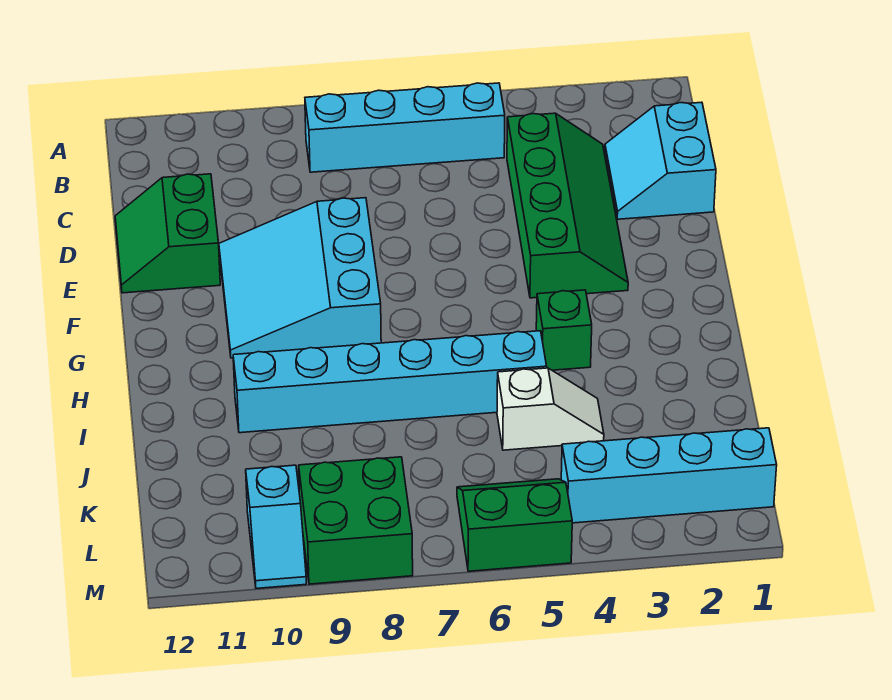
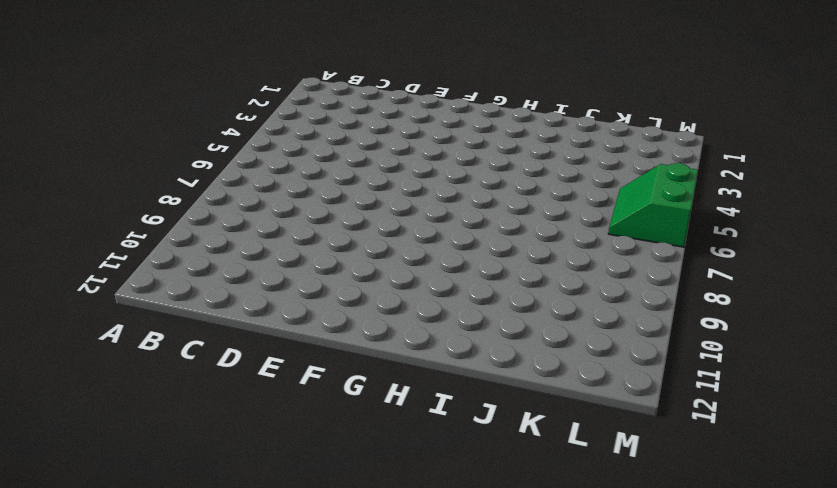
none -> cyan brick B5:B8 level 1
none -> cyan slope C1:D2 level 1 top 1
none -> green slope C3:F4 level 1 top 4

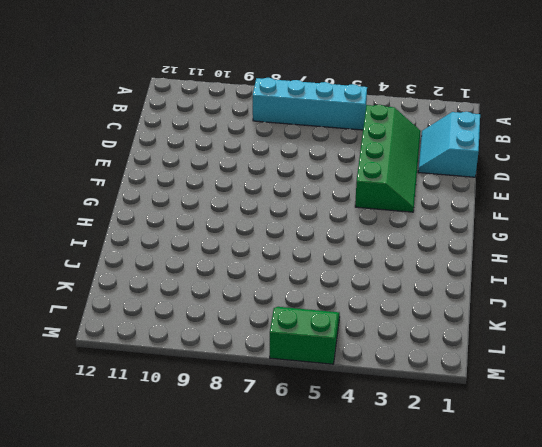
none -> green slope D11:E12 level 1 top 11
none -> cyan slope E8:G10 level 1 top 8
none -> green brick H4 level 1

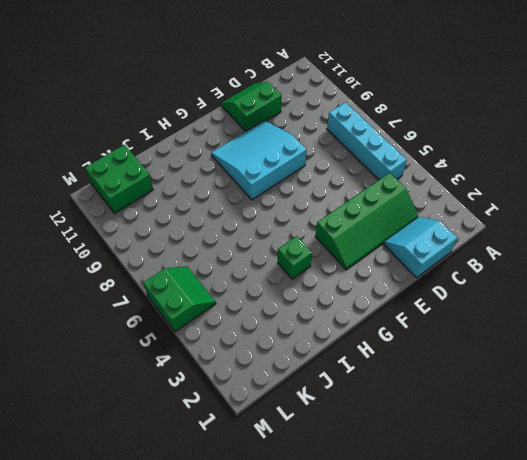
green brick K11:L12 level 1 -> green brick L8:M9 level 1
none -> cyan brick I5:I10 level 1
none -> white slope J4:J5 level 1 top 5
none -> cyan brick L1:L4 level 1

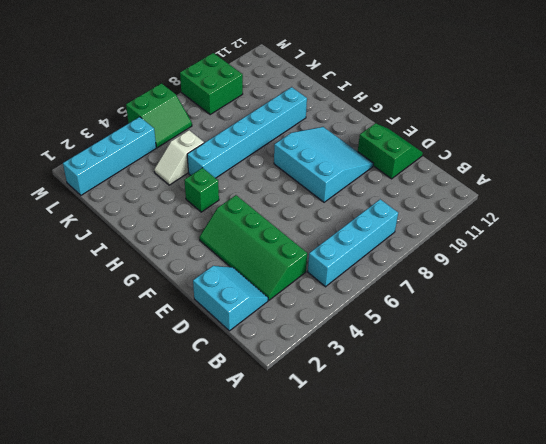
none -> cyan slope L10:M10 level 1 top L

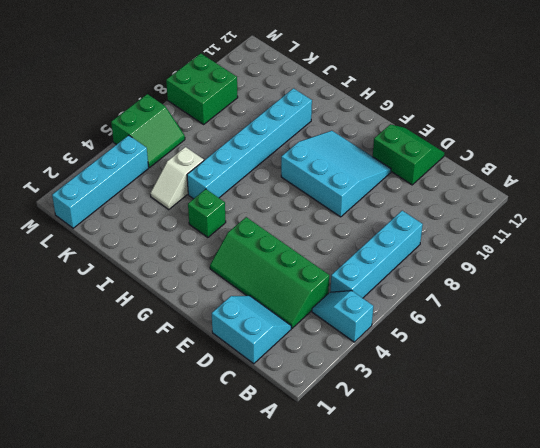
cyan slope A4:B4 level 1 top A -> cyan slope L10:M10 level 1 top L

